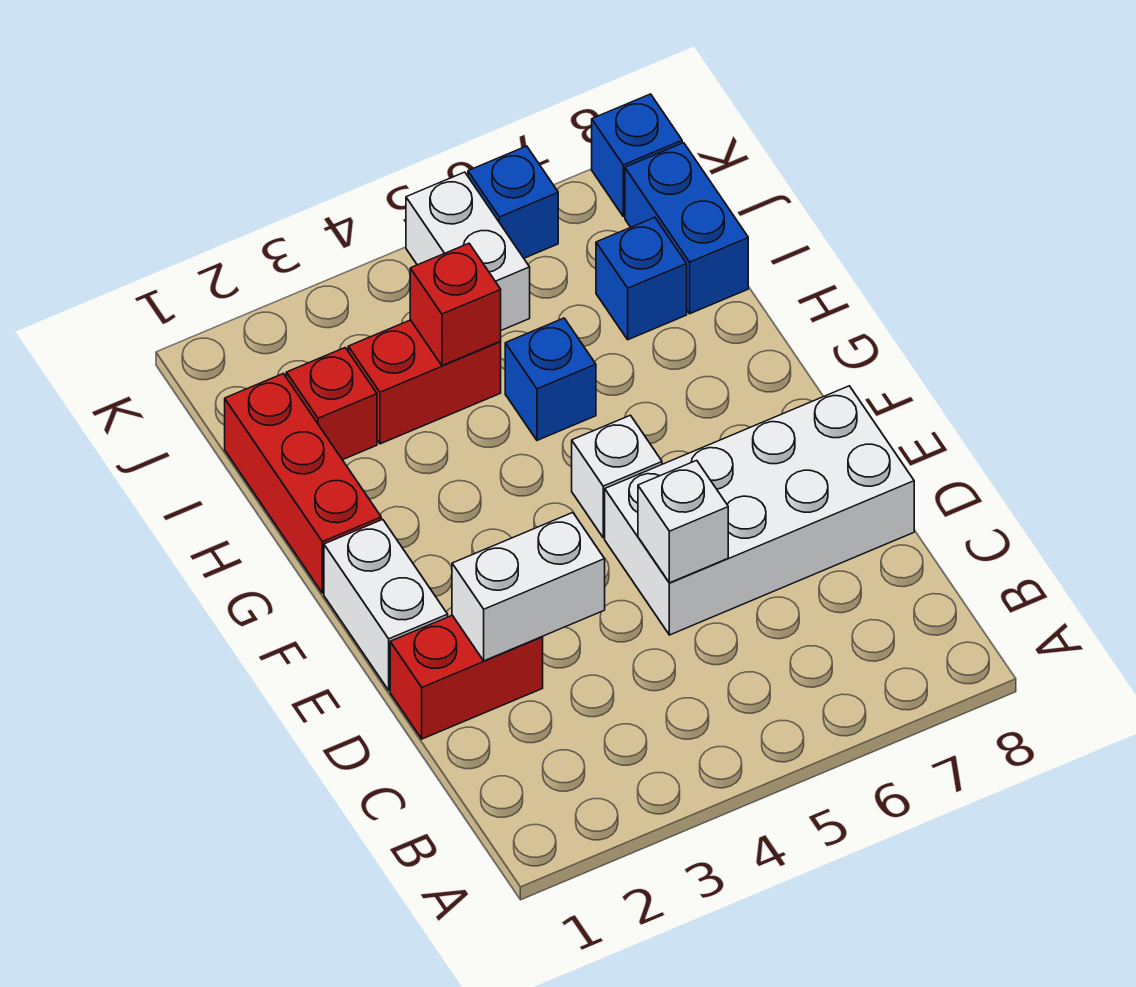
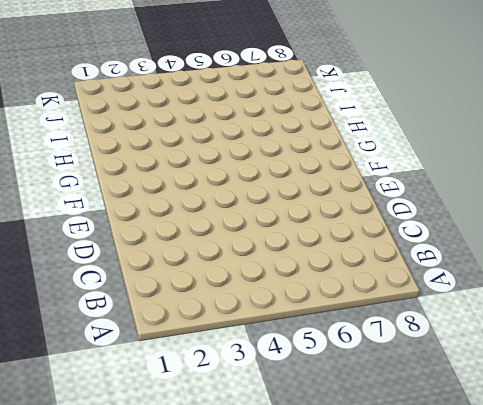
none -> red brick D1:D2 level 1
none -> white brick D5:E8 level 1
none -> white brick E1:F1 level 1

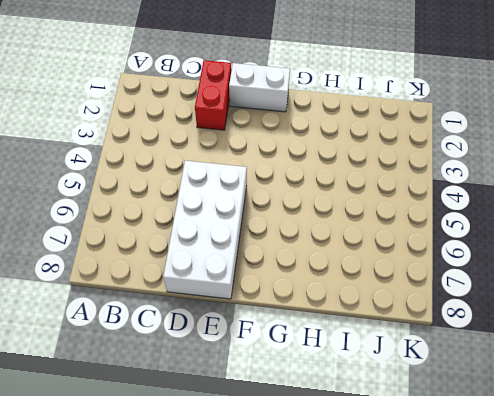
none -> white brick F5 level 1
none -> red brick G1:I1 level 1
none -> blue brick H5 level 1

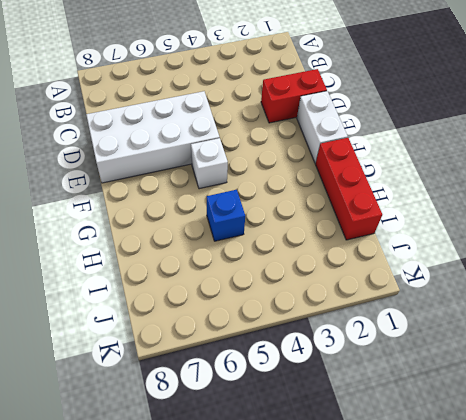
none -> red brick I2 level 1
none -> red brick I3:I4 level 1
none -> blue brick I7 level 1

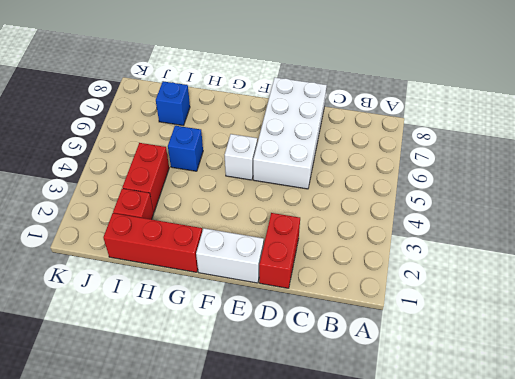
none -> blue brick I8:J8 level 1
none -> white brick J5:K5 level 1
none -> blue brick K6 level 1

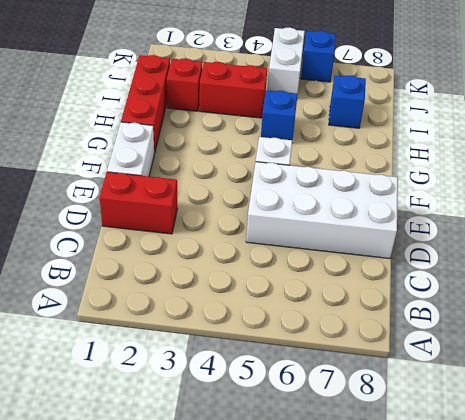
none -> blue brick I8:J8 level 1
none -> blue brick K8 level 1
none -> white brick D2:D3 level 2

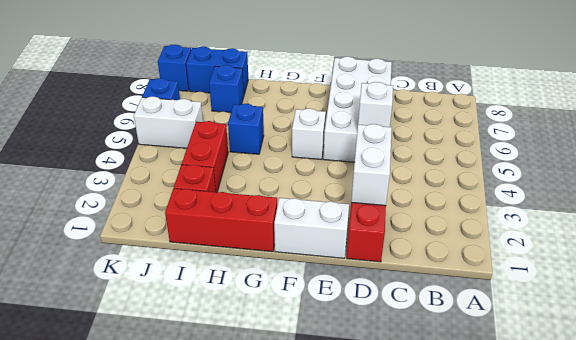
none -> red brick I4 level 2

